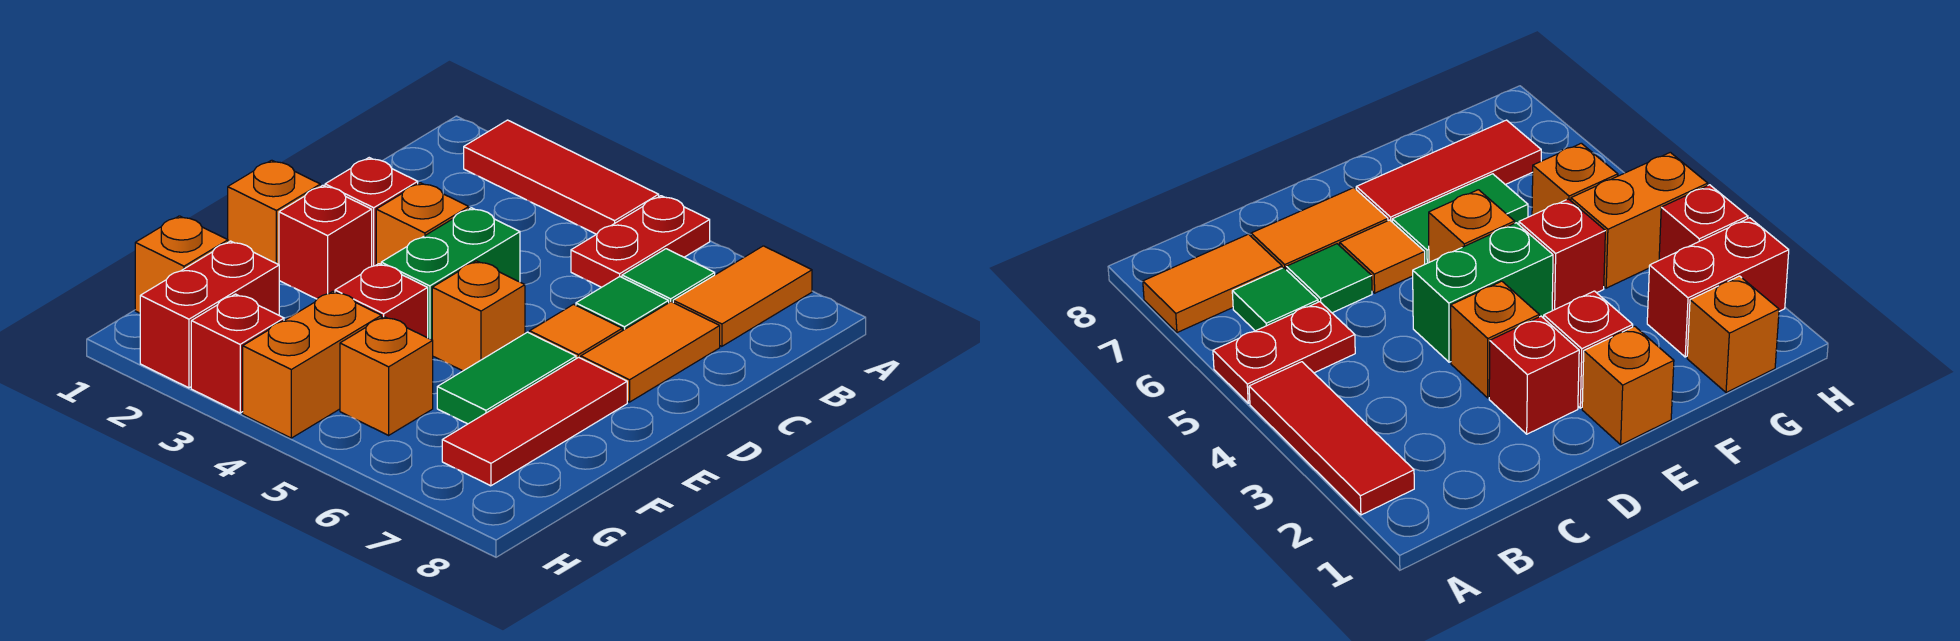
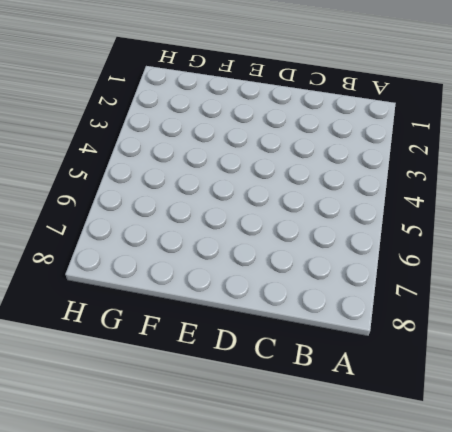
none -> red tile A2:A4 level 1
none -> red plate A5:B5 level 1
none -> orange tile A7:B7 level 1

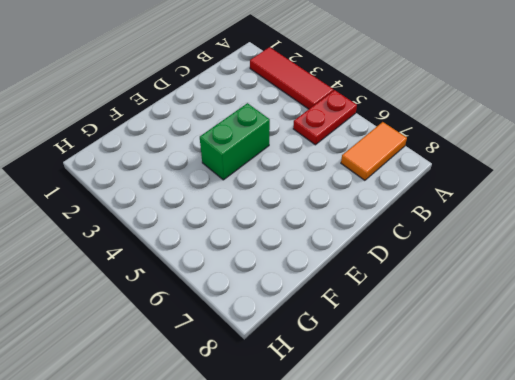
none -> green tile B6 level 1
none -> green tile C6 level 1
none -> orange tile C7:D7 level 1

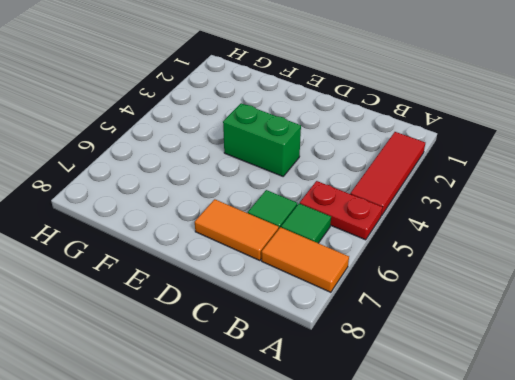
none -> red brick D2 level 1
none -> orange brick D3 level 1
none -> orange tile D6 level 1

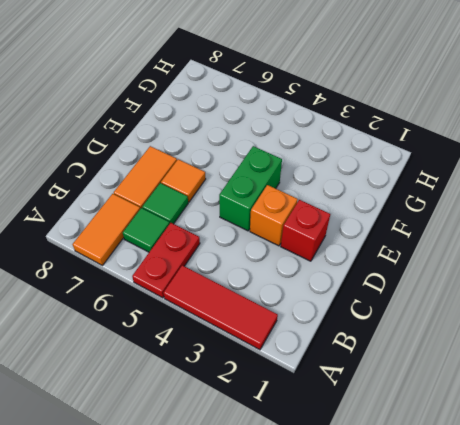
none -> orange brick E1 level 1
none -> red brick E2 level 1
none -> orange brick E5 level 1

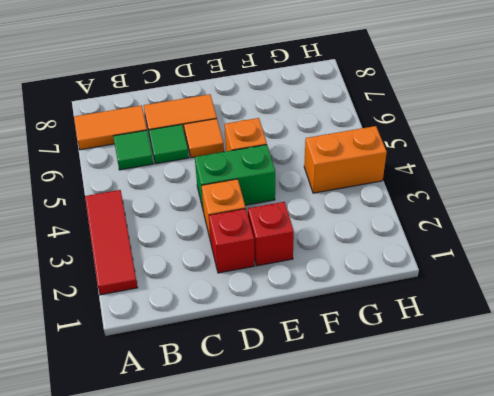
none -> red plate A5:B5 level 1
none -> orange brick E1 level 1
none -> green tile E6:F6 level 1

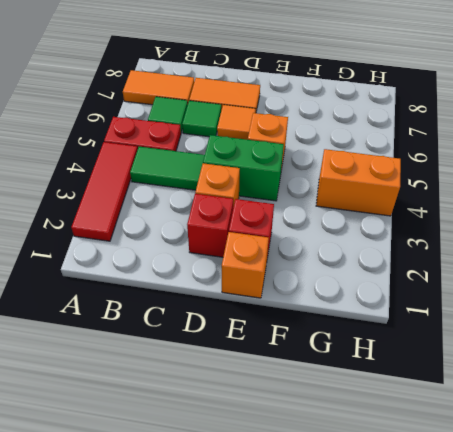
green tile B4:C4 level 1 -> green tile E6:F6 level 1
none -> red tile E7:G7 level 1
none -> red brick F4 level 1
none -> orange brick G1 level 1

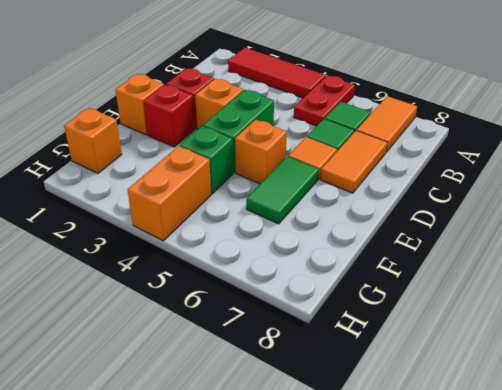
green brick F4 level 1 -> red brick F4 level 1
none -> red tile E7:G7 level 1
none -> red brick G2:H2 level 1
none -> orange brick G5 level 1

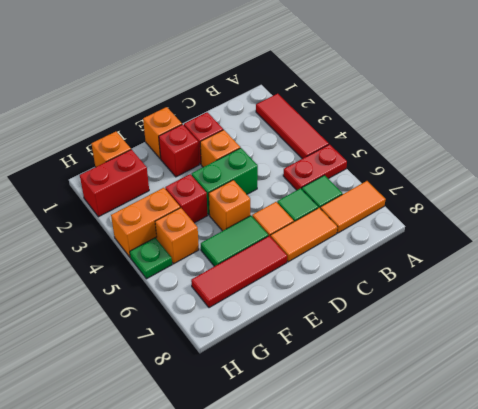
green plate H5 level 1 -> none
none -> red brick H3 level 1

